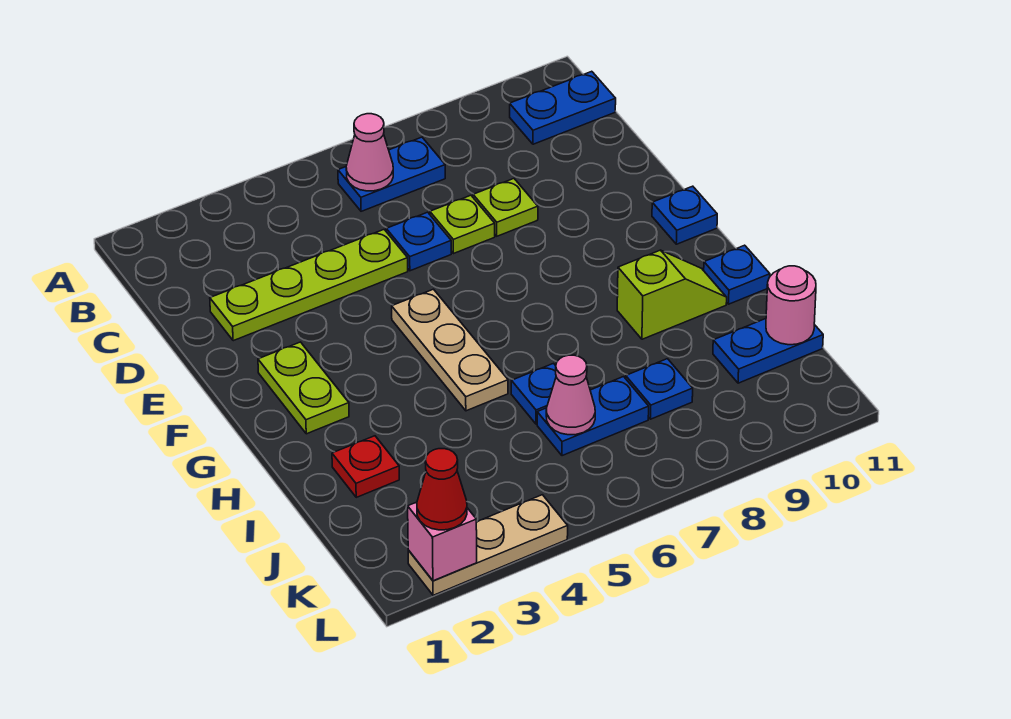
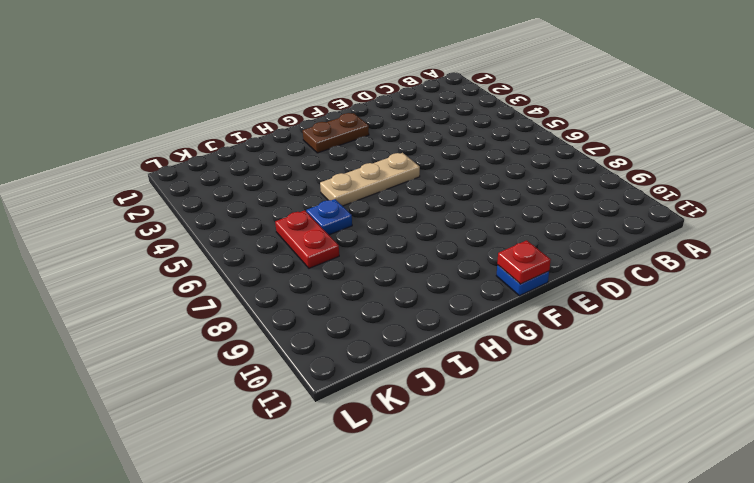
brown plate F2:G2 level 1 -> lime plate F2:G2 level 1
red plate F11 level 2 -> red plate I2 level 1
red plate J6:J7 level 1 -> blue plate J6:J7 level 1
none -> blue plate B6:B7 level 1
none -> blue plate B10:B11 level 1
none -> lime plate D2:D5 level 1

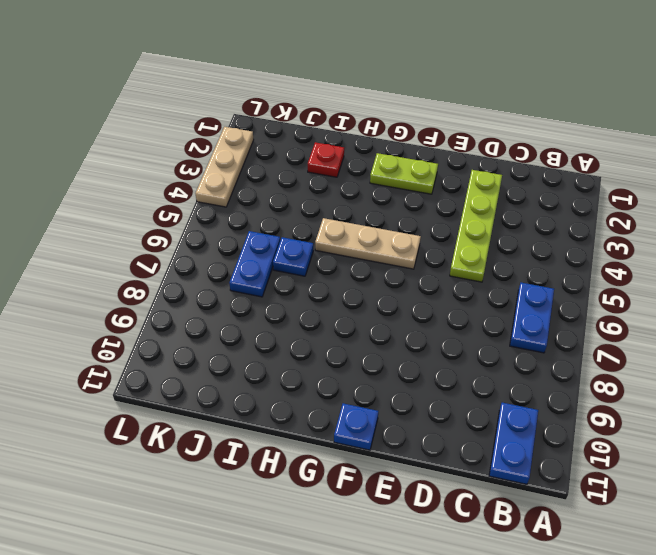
none -> blue plate D6 level 1
none -> lime plate D7 level 1
none -> lime plate D8 level 1

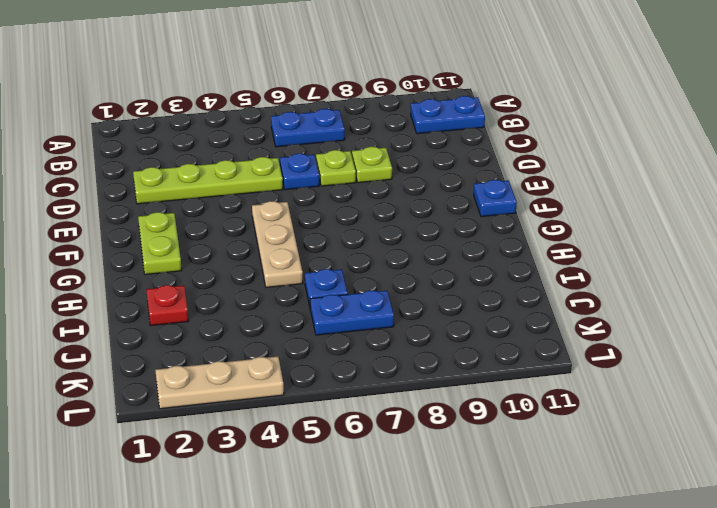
none -> lime slope H9:H10 level 1 top 9
none -> blue plate H11 level 1
none -> blue plate J8 level 1

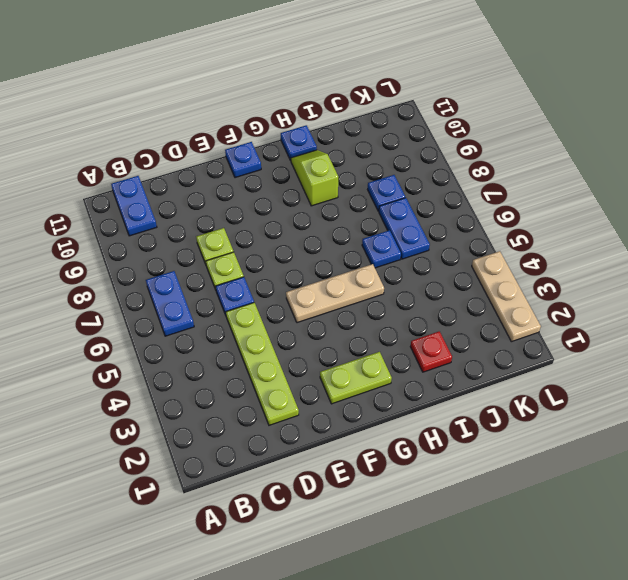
none -> blue plate J10:J11 level 1
none -> pink cone B6 level 2
none -> pink cone J6 level 2

